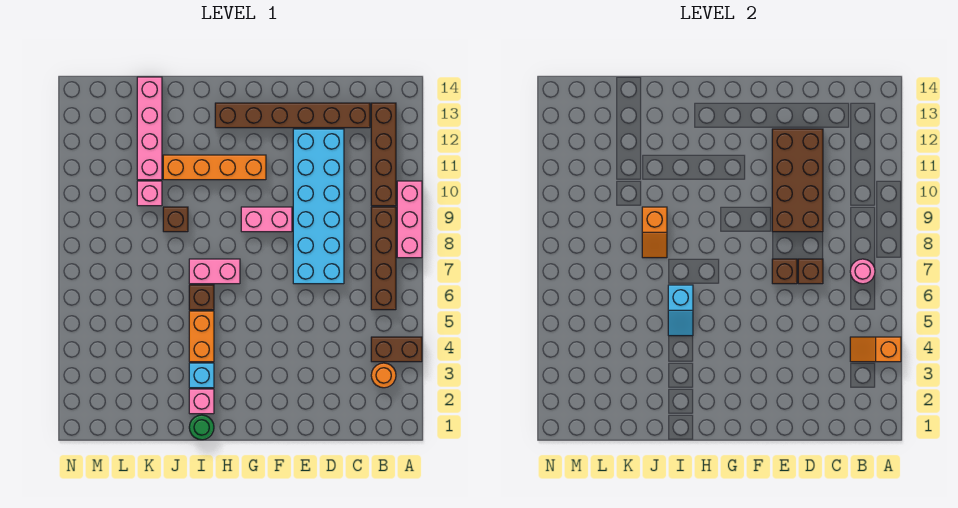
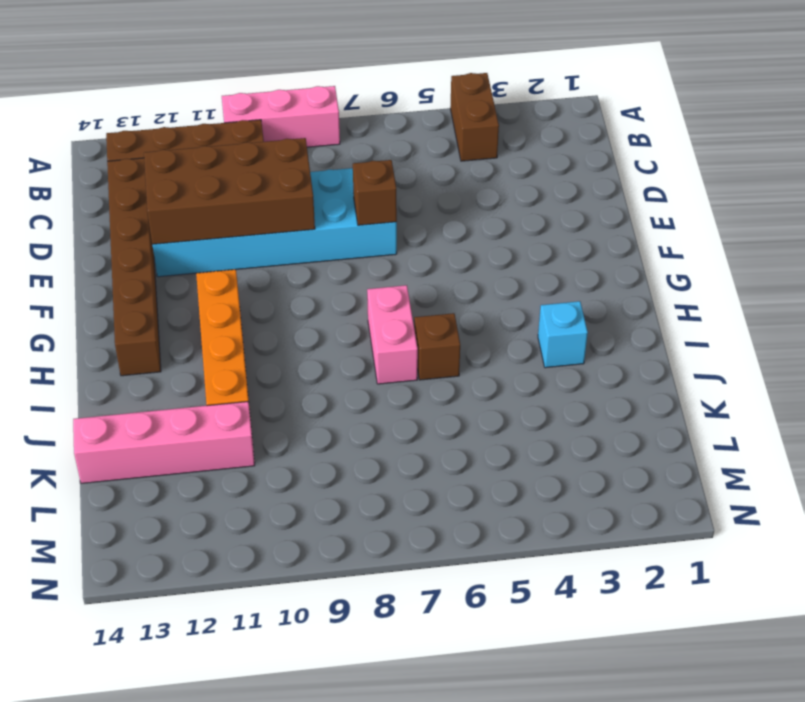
none -> orange round brick B3 level 1
none -> brown brick B6:B9 level 1
none -> pink brick F9:G9 level 1

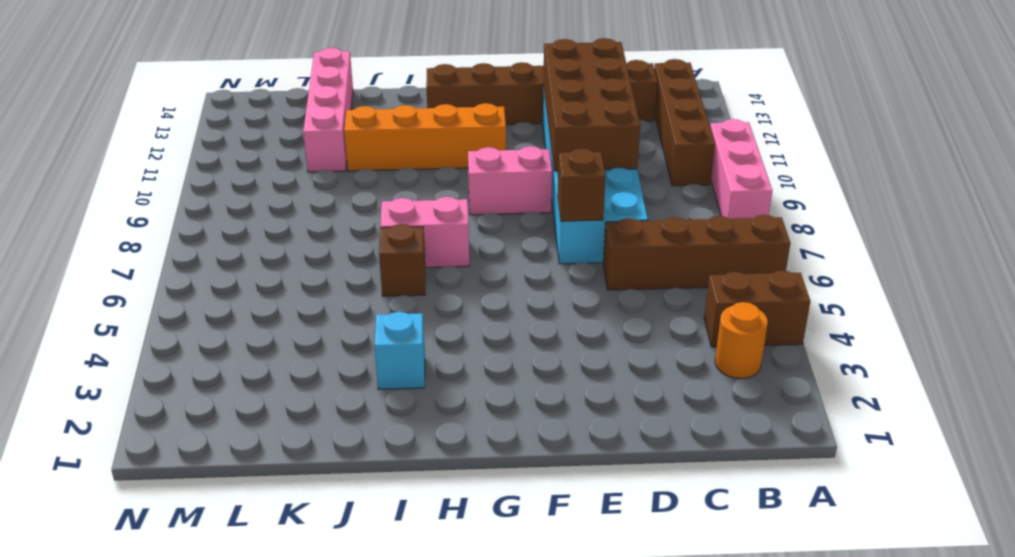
brown brick A6:D6 level 1 -> brown brick B6:B9 level 1
none -> green round brick I1 level 1
none -> pink brick I2 level 1
none -> orange brick I4:I5 level 1

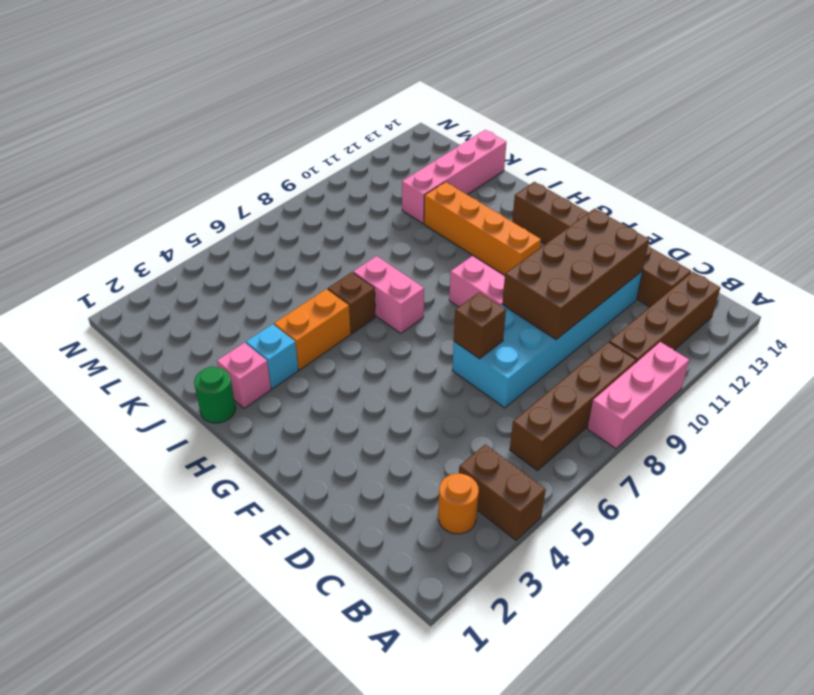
none -> brown brick J9 level 1
none -> pink brick K10 level 1
none -> orange slope A4:B4 level 2 top A

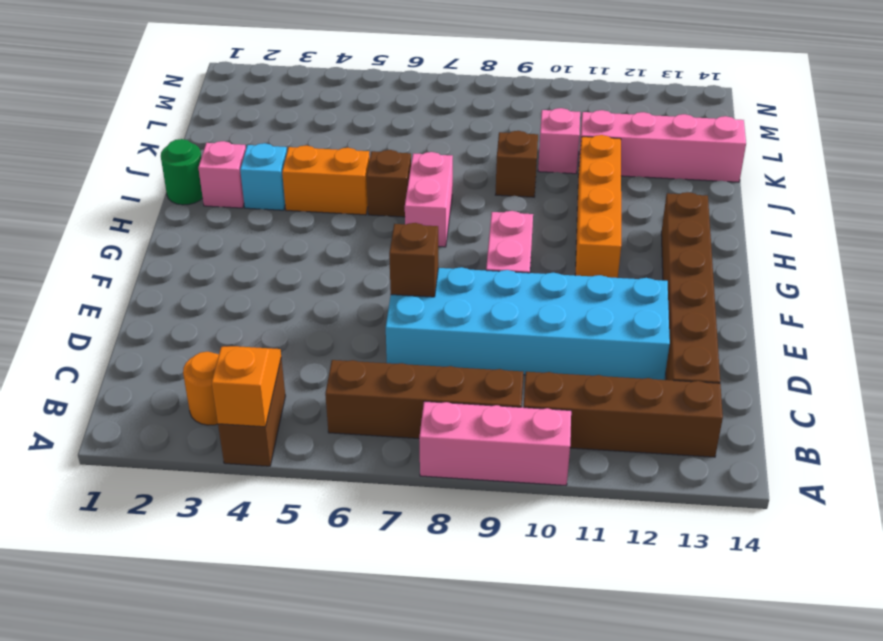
none -> pink round brick B7 level 2
none -> brown brick D7 level 2
none -> brown brick D9:E12 level 2

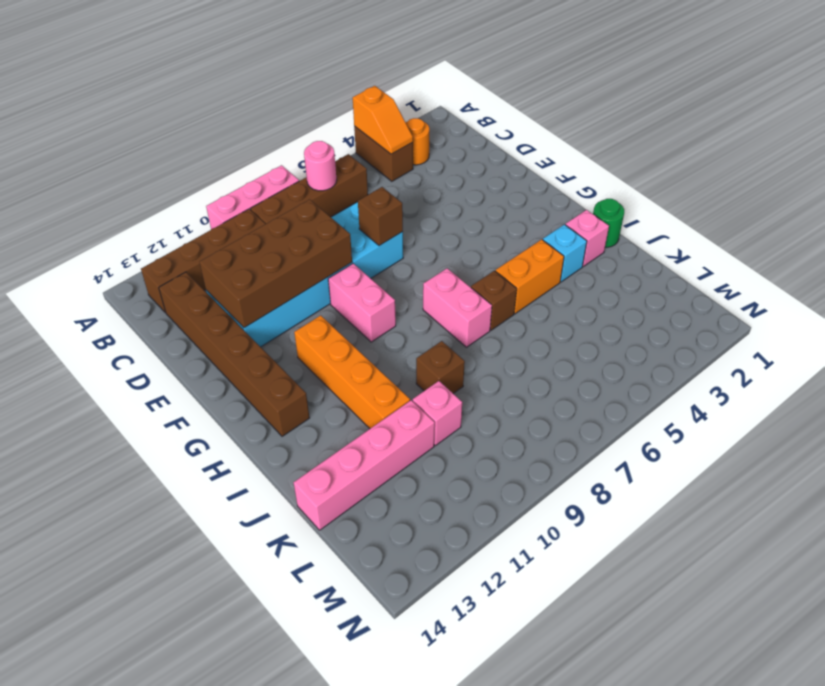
none -> brown brick D7 level 2
none -> cyan slope I5:I6 level 2 top 6
none -> orange slope J8:J9 level 2 top 9

